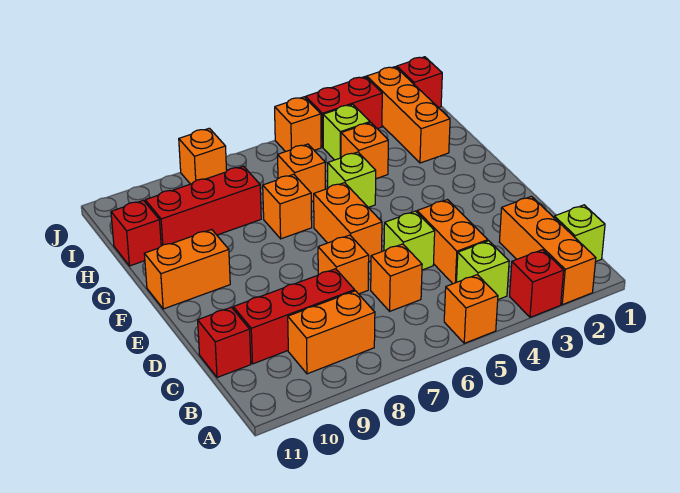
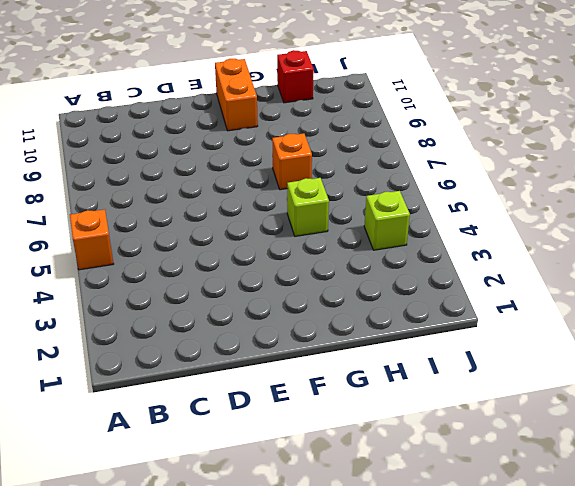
none -> orange brick A2:C2 level 1
none -> red brick A3 level 1
none -> lime brick B1 level 1

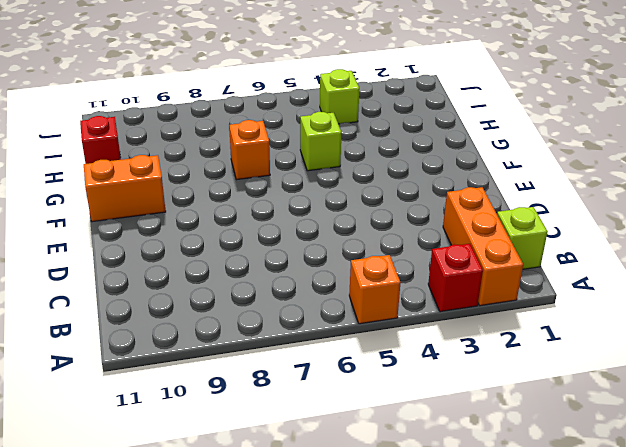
none -> lime brick B4 level 1
none -> orange brick B8:B9 level 1
none -> orange brick C4:D4 level 1

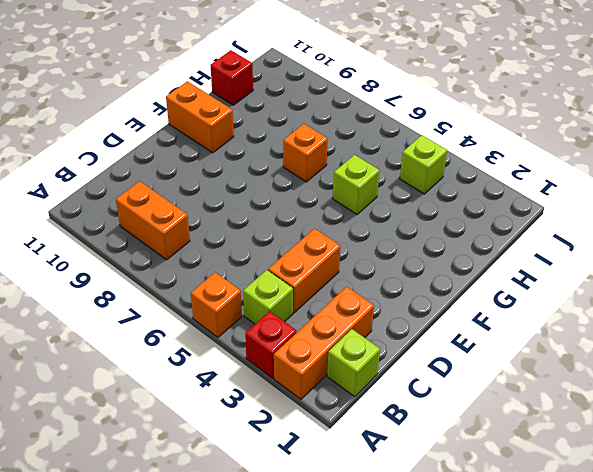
none -> orange brick C6 level 1
none -> red brick C8:C10 level 1
none -> red brick C11 level 1

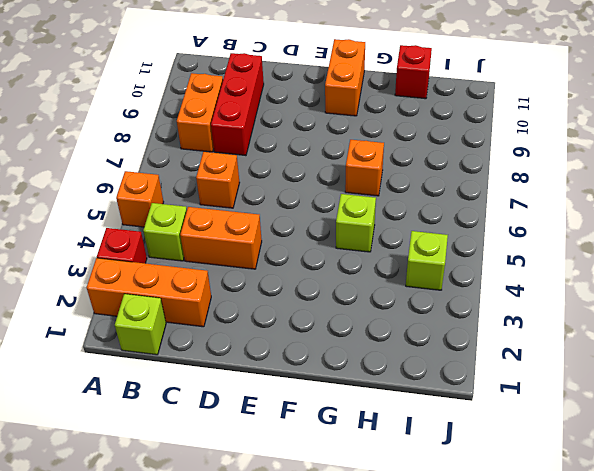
none -> red brick C11 level 1
none -> lime brick D5 level 1
none -> orange brick D7 level 1

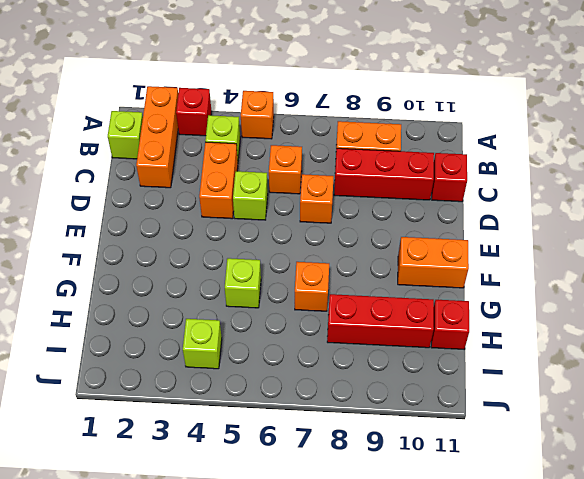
none -> orange brick E6:F6 level 1
none -> orange brick H2:J2 level 1
none -> orange brick H4 level 1

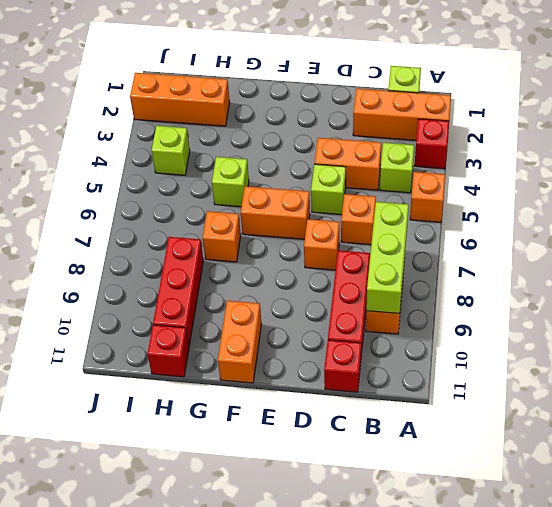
lime brick B7:B9 level 2 -> none
none -> orange brick H4 level 1
none -> orange brick H6 level 1
none -> red brick J1 level 1

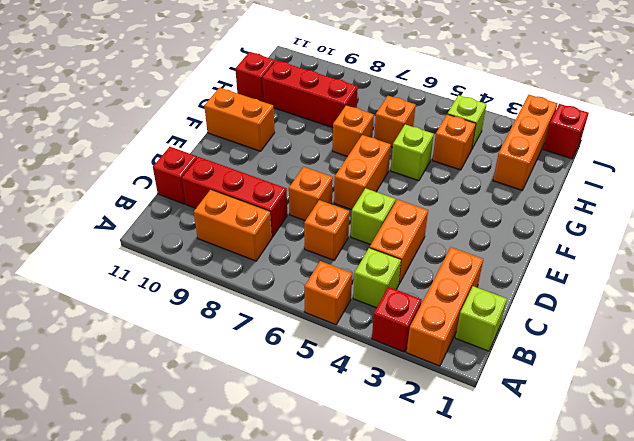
none -> red brick J3:J4 level 1
none -> orange brick J5 level 1
none -> orange brick J8 level 1

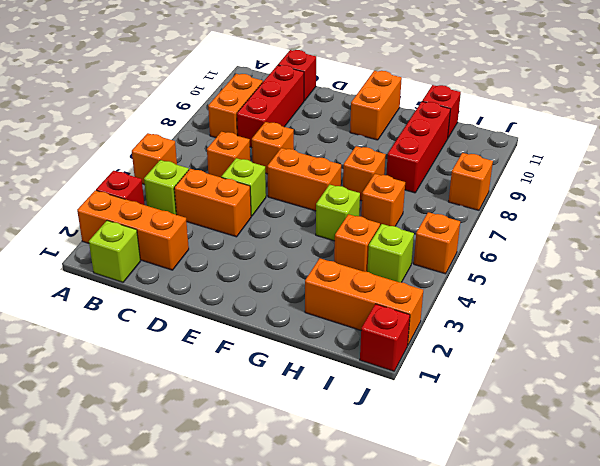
none -> red brick J3:J4 level 1

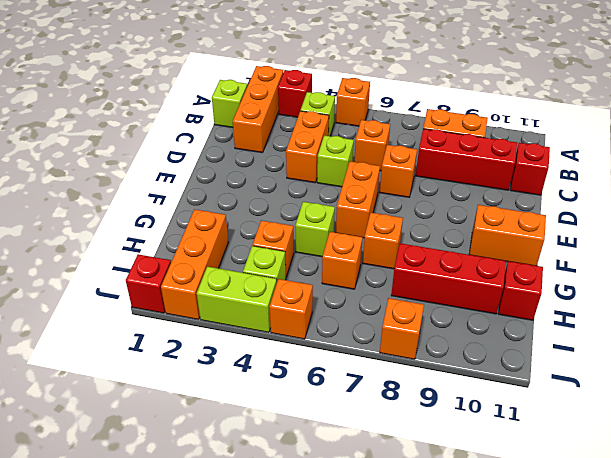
lime brick J3:J4 level 1 -> red brick J3:J4 level 1

